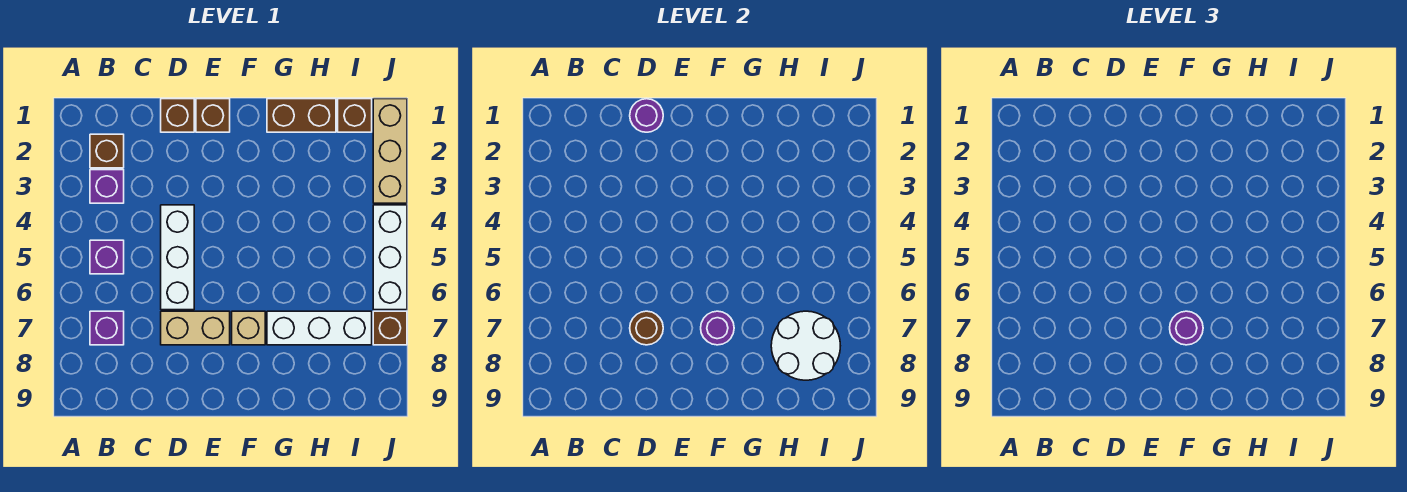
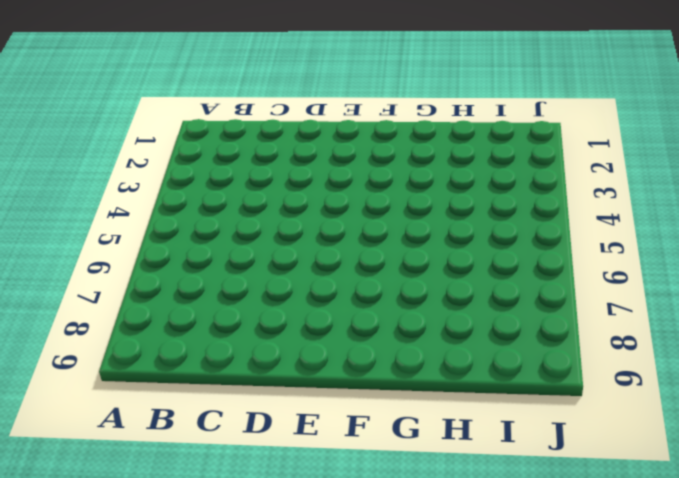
none -> brown brick B2 level 1
none -> purple brick B3 level 1
none -> purple brick B5 level 1

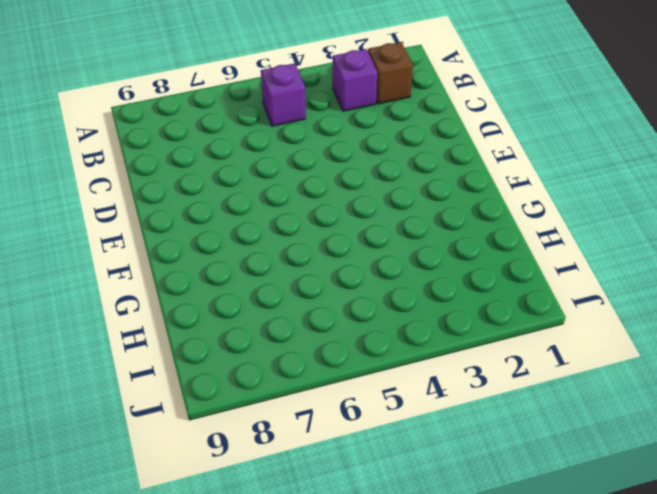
none -> purple brick B7 level 1
none -> brown brick D1 level 1
none -> white brick D4:D6 level 1

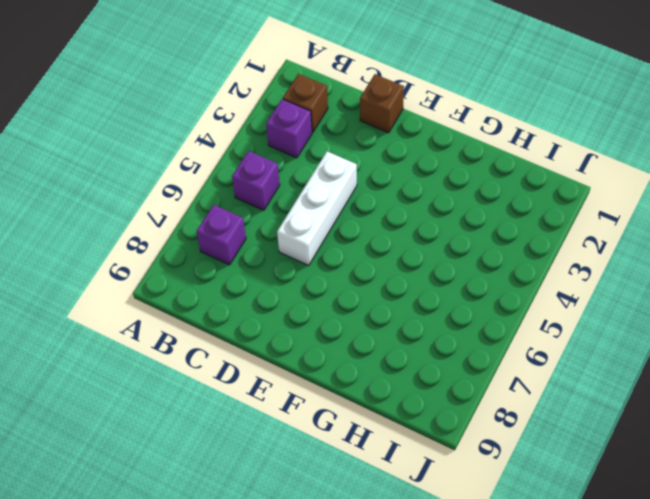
none -> tan brick D7:E7 level 1
none -> brown brick E1 level 1
none -> tan brick F7 level 1

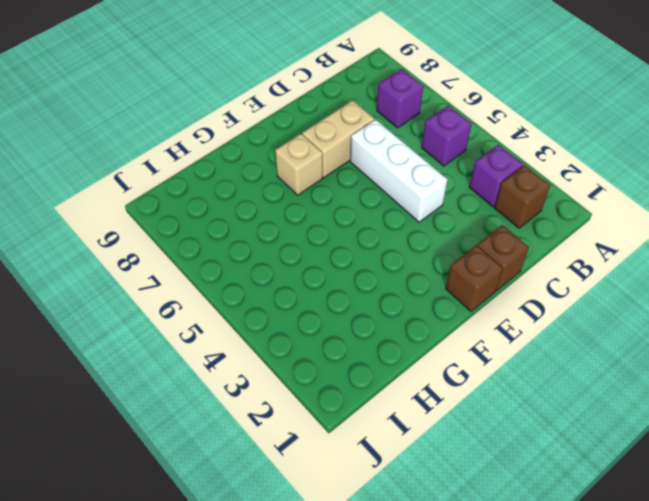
none -> brown brick G1:H1 level 1
none -> white brick G7:I7 level 1
none -> brown brick I1 level 1

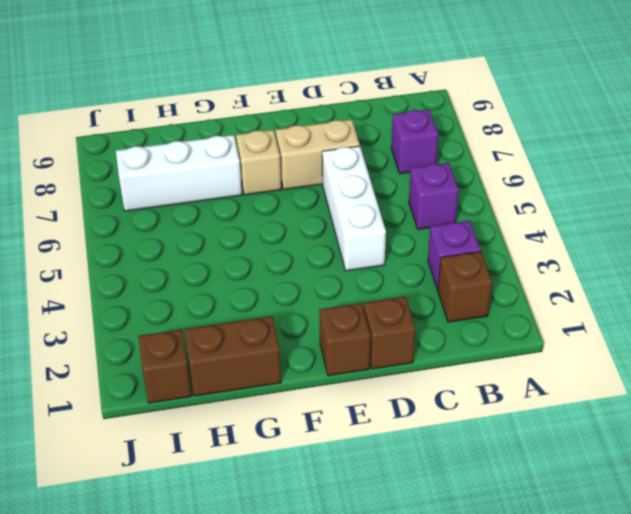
none -> tan brick J1:J3 level 1
none -> white brick J4:J6 level 1
none -> brown brick J7 level 1

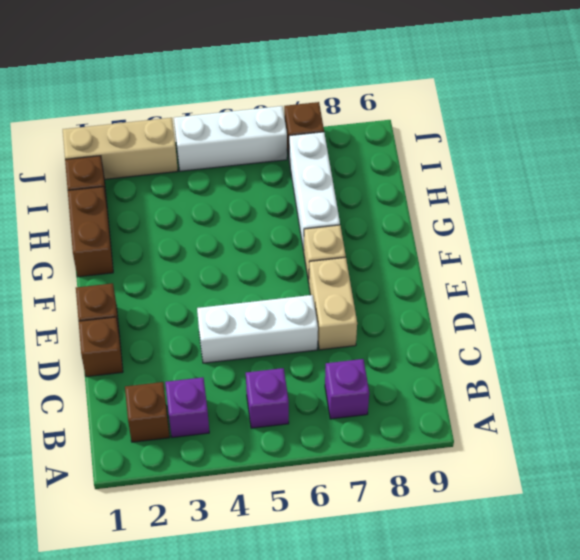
none -> purple round brick D1 level 2
none -> brown round brick D7 level 2
none -> purple round brick F7 level 2

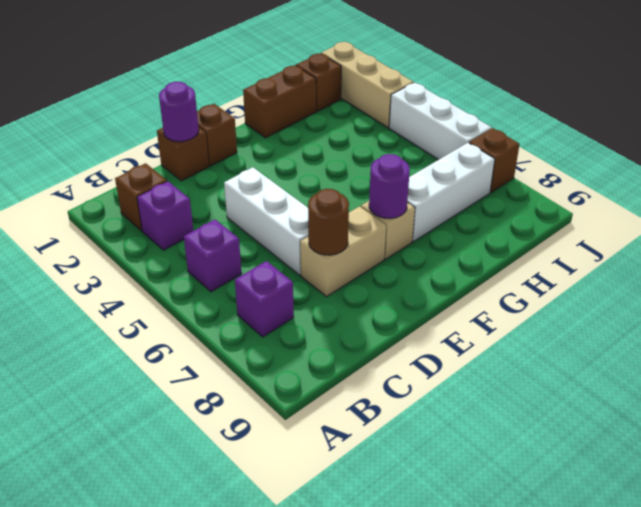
none -> white round brick H7:I8 level 2
none -> purple round brick F7 level 3

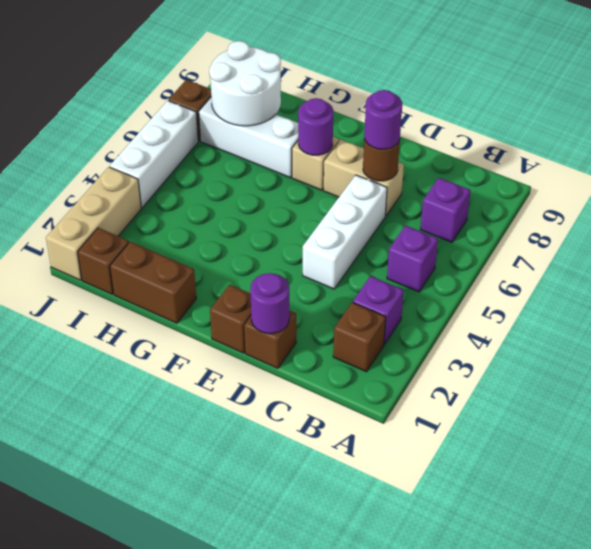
purple round brick D7 level 3 -> purple round brick F7 level 3

